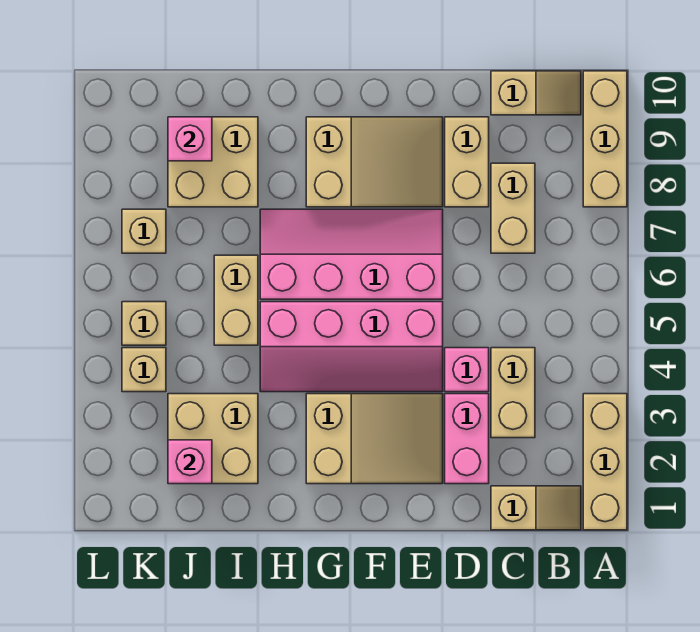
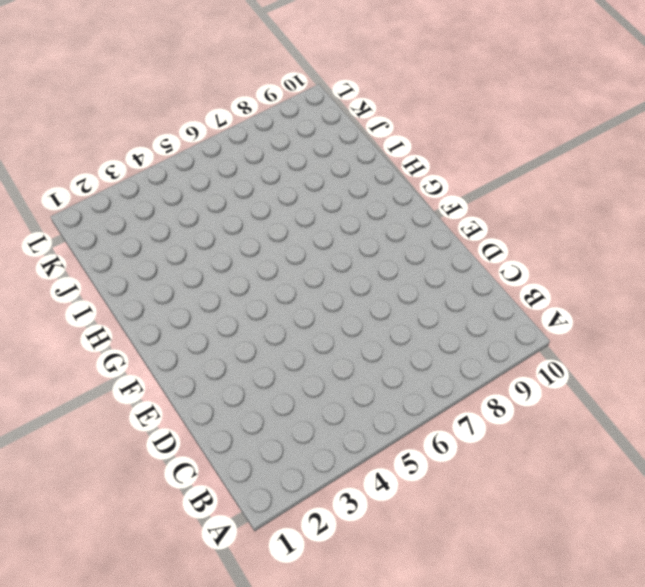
none -> tan brick A1:A3 level 1
none -> tan brick A8:A10 level 1
none -> tan slope B1:C1 level 1 top C

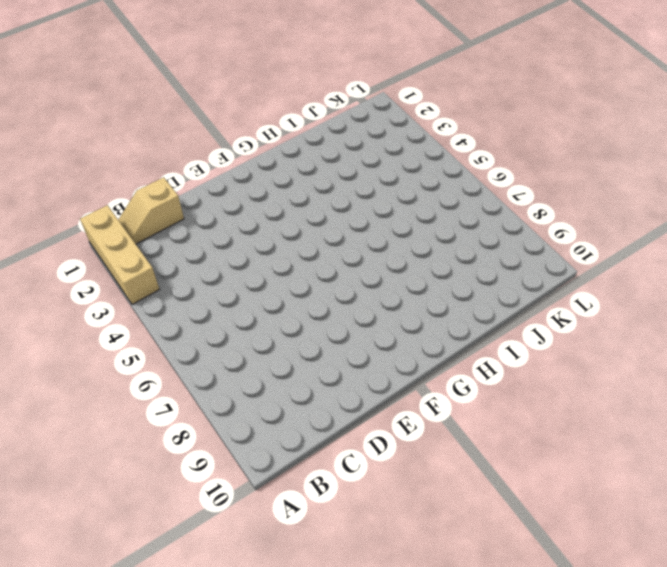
none -> tan brick A8:A10 level 1
none -> tan slope B10:C10 level 1 top C
none -> tan brick C3:C4 level 1

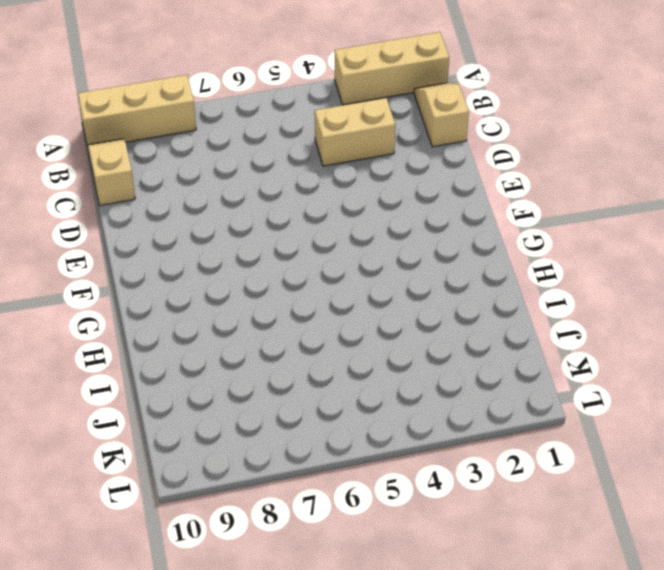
none -> tan brick C7:C8 level 1
none -> pink brick D2:D3 level 1
none -> pink brick D4 level 1

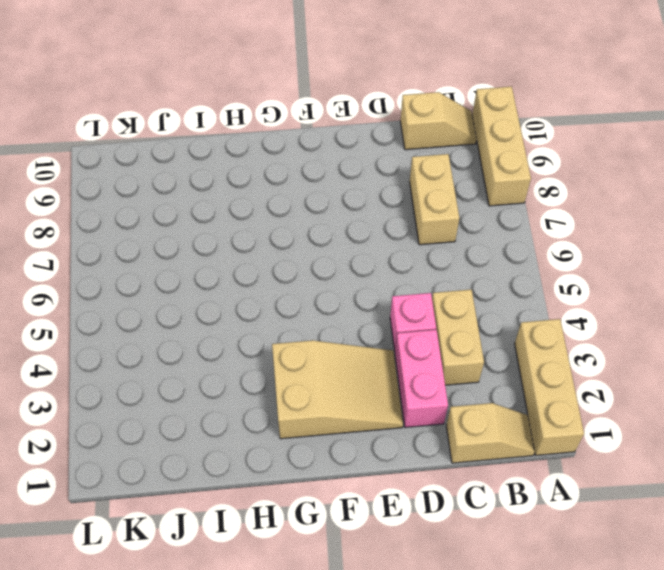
none -> tan brick D8:D9 level 1
none -> pink slope E4:H5 level 1 top 5
none -> pink slope E6:H7 level 1 top 6

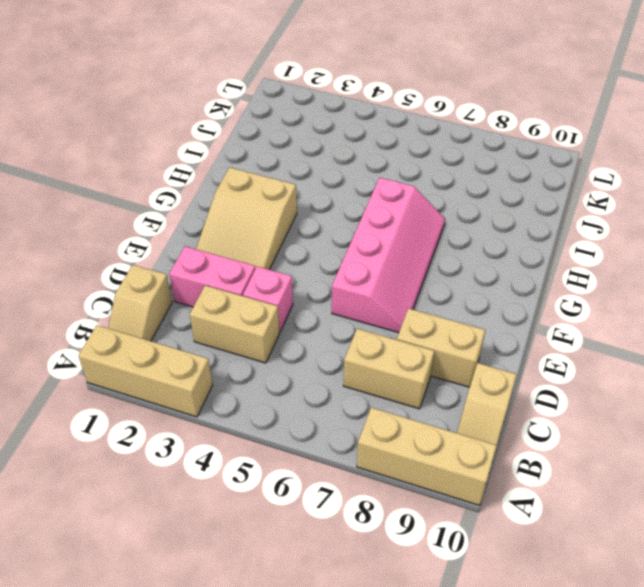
none -> pink slope E4:H5 level 1 top 5
none -> tan slope E8:G9 level 1 top G
none -> tan brick I2:J3 level 1

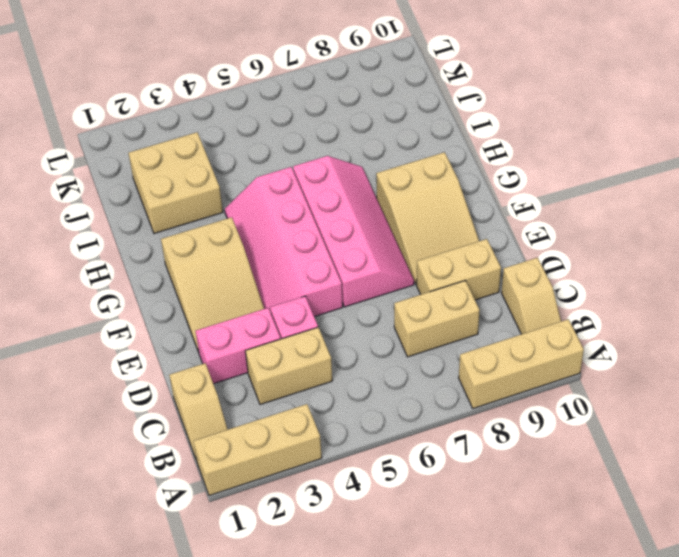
none -> tan brick I5:I6 level 1
none -> tan brick I8:J9 level 1
none -> tan brick K4 level 1

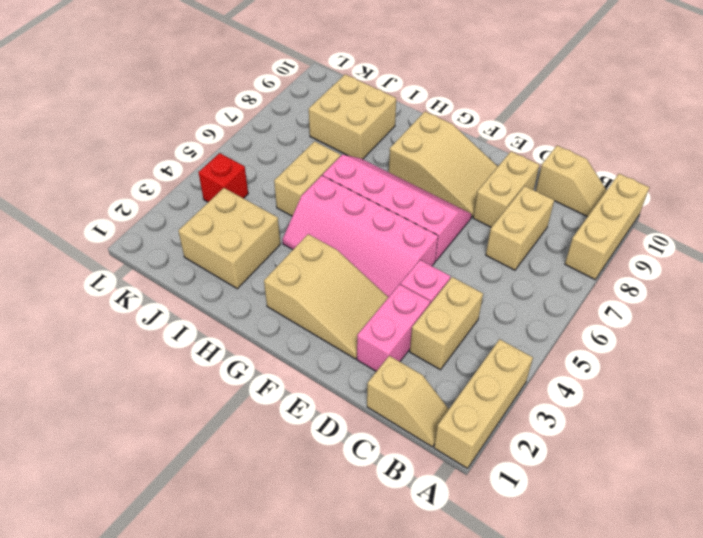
red brick K4 level 1 -> tan brick K4 level 1
none -> tan brick K5 level 1
none -> tan brick K7 level 1
none -> pink brick J2 level 2

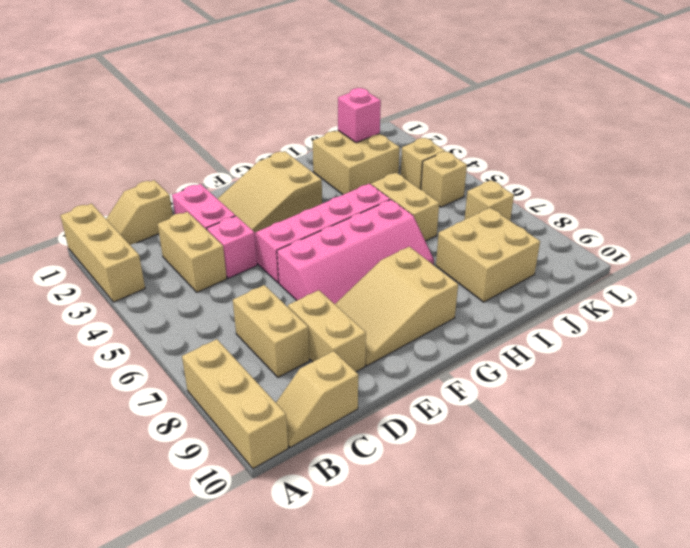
none -> pink brick J9 level 2

